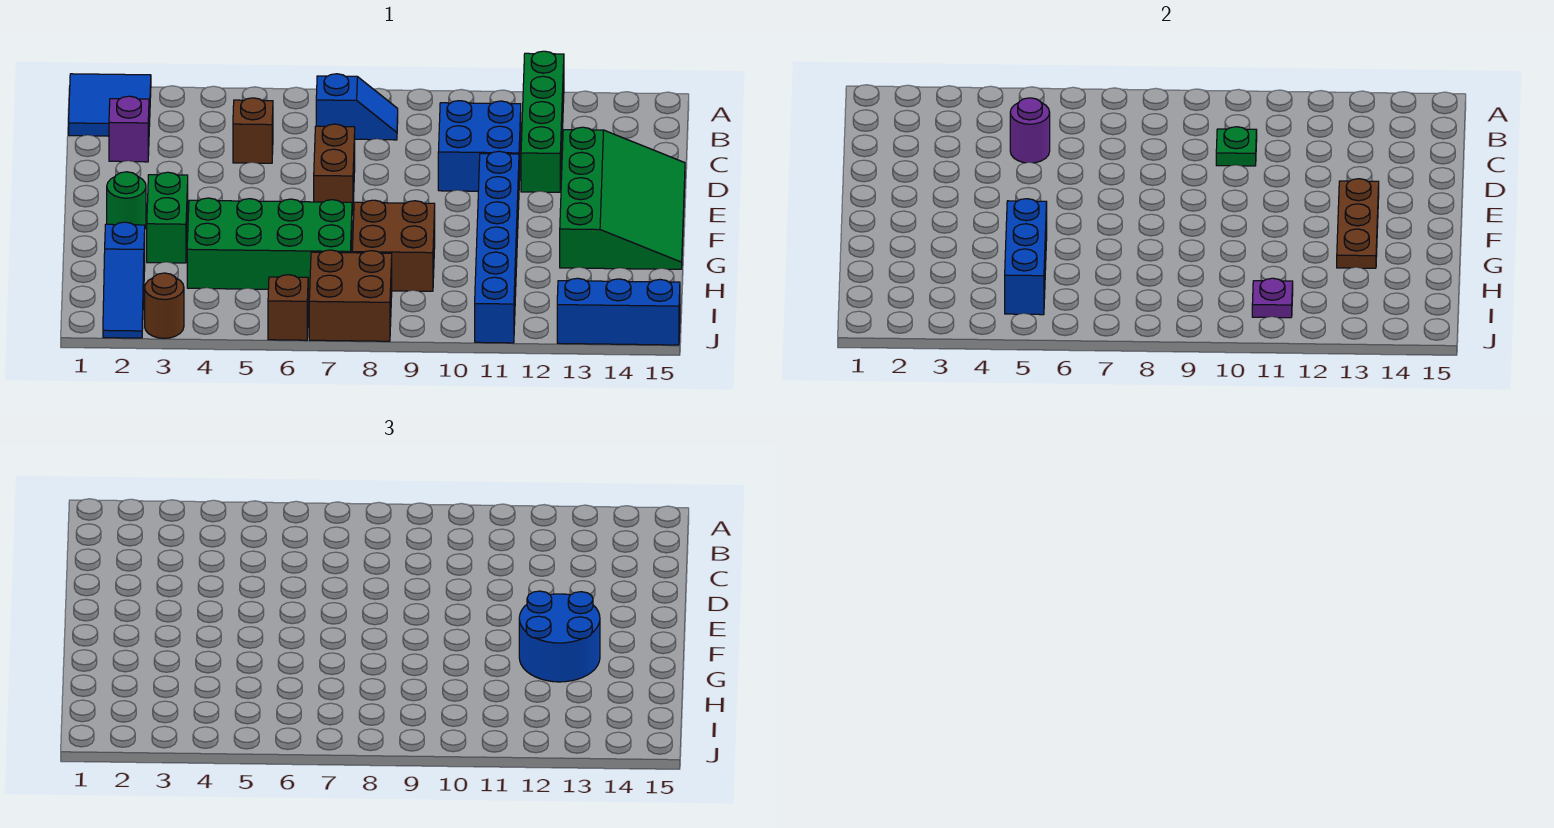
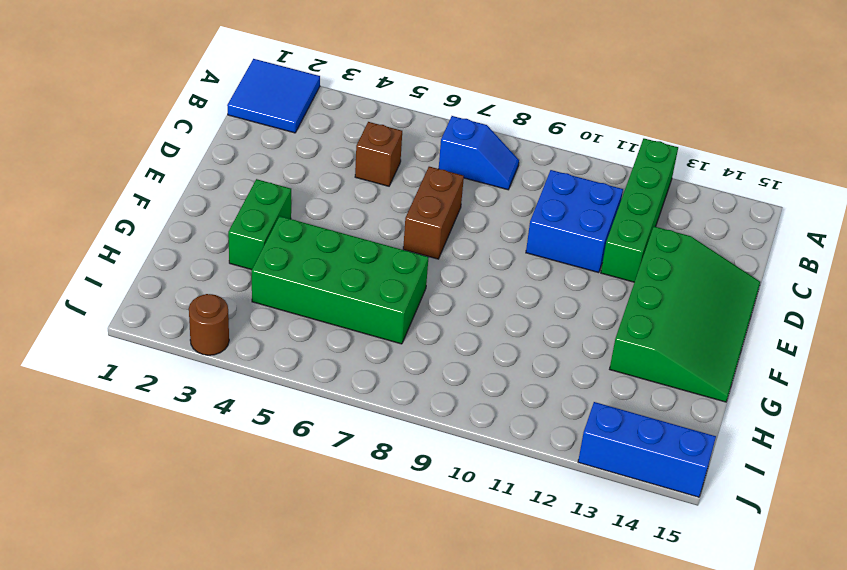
none -> purple brick C2 level 1
none -> blue brick E11:J11 level 1
none -> green round brick F2 level 1

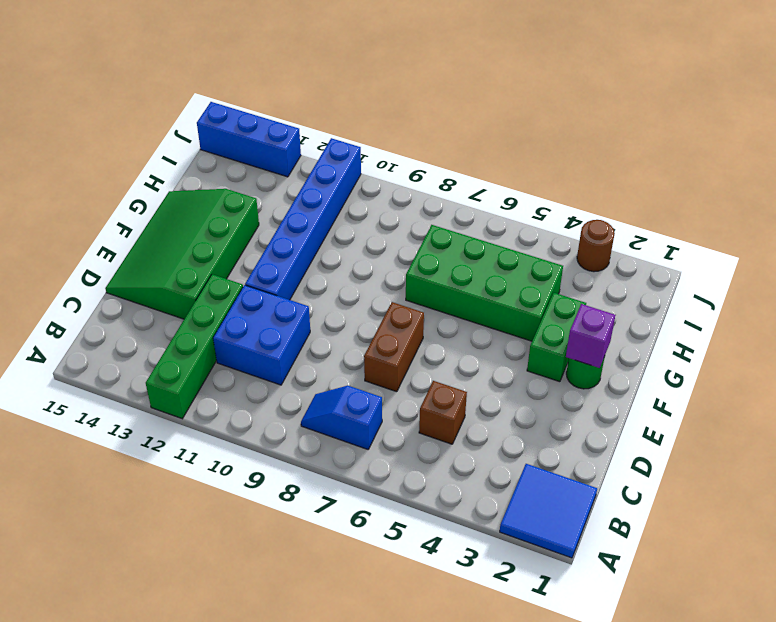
purple brick F2 level 2 -> purple brick C2 level 1
none -> brown brick G8:H9 level 1
none -> blue slope H2:J2 level 1 top H
none -> brown brick I7:J8 level 1

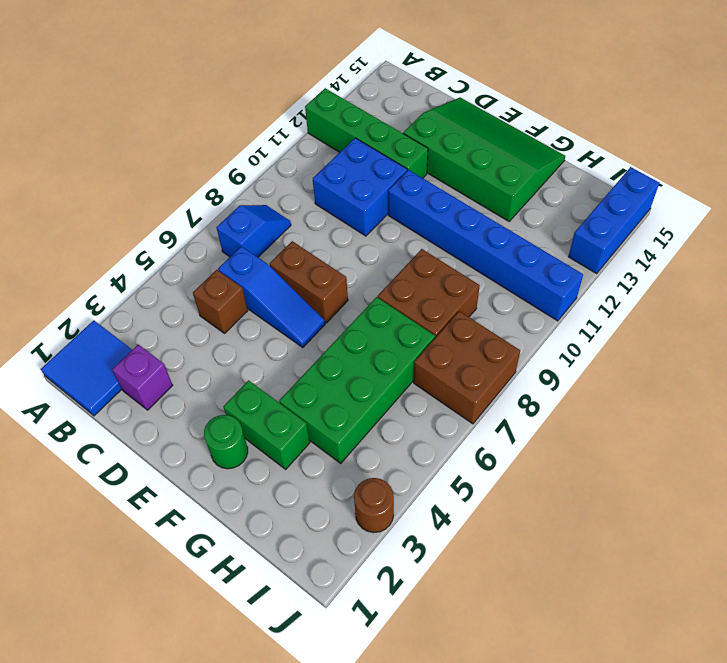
blue slope C6:E6 level 1 top C -> blue slope H2:J2 level 1 top H
none -> brown brick J6 level 1
none -> purple round brick C5 level 2
none -> green plate C10 level 2

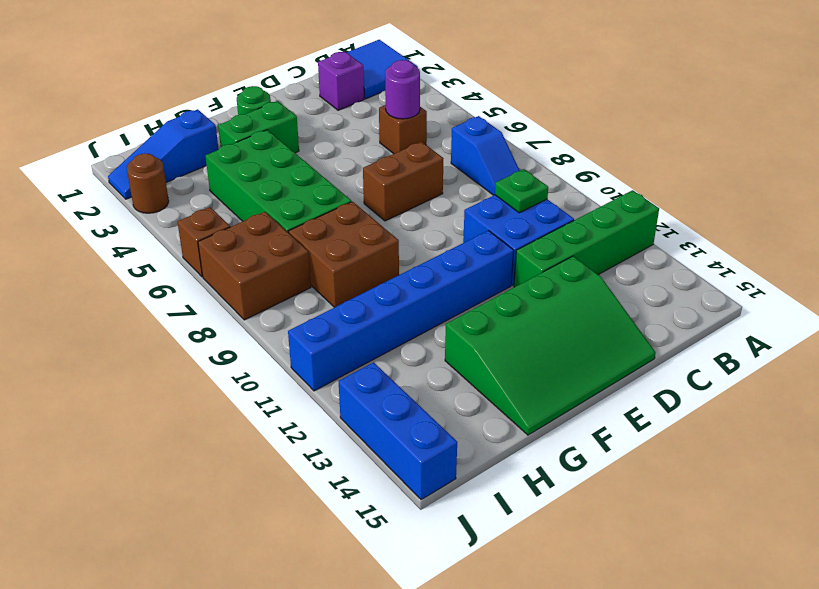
none -> brown plate E13:G13 level 2
none -> blue brick G5:I5 level 2
none -> purple plate I11 level 2

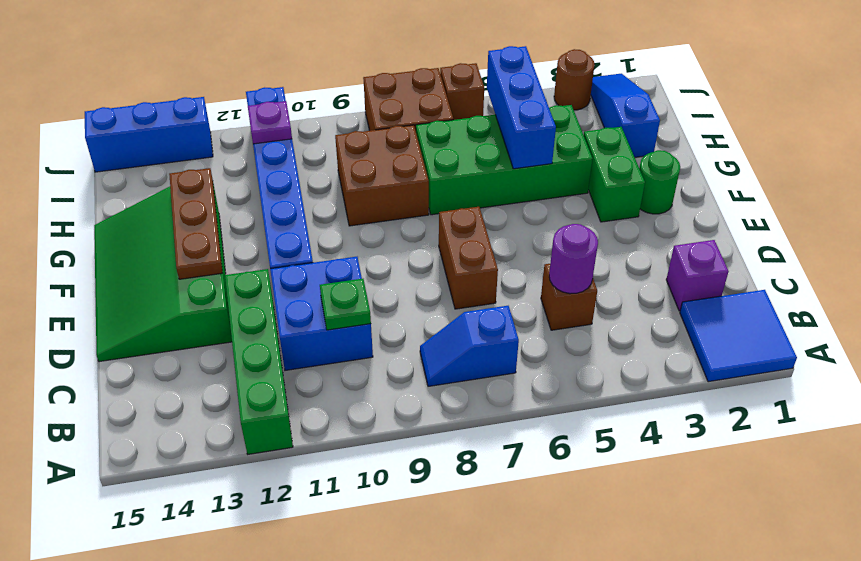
none -> blue round brick F12:G13 level 3

